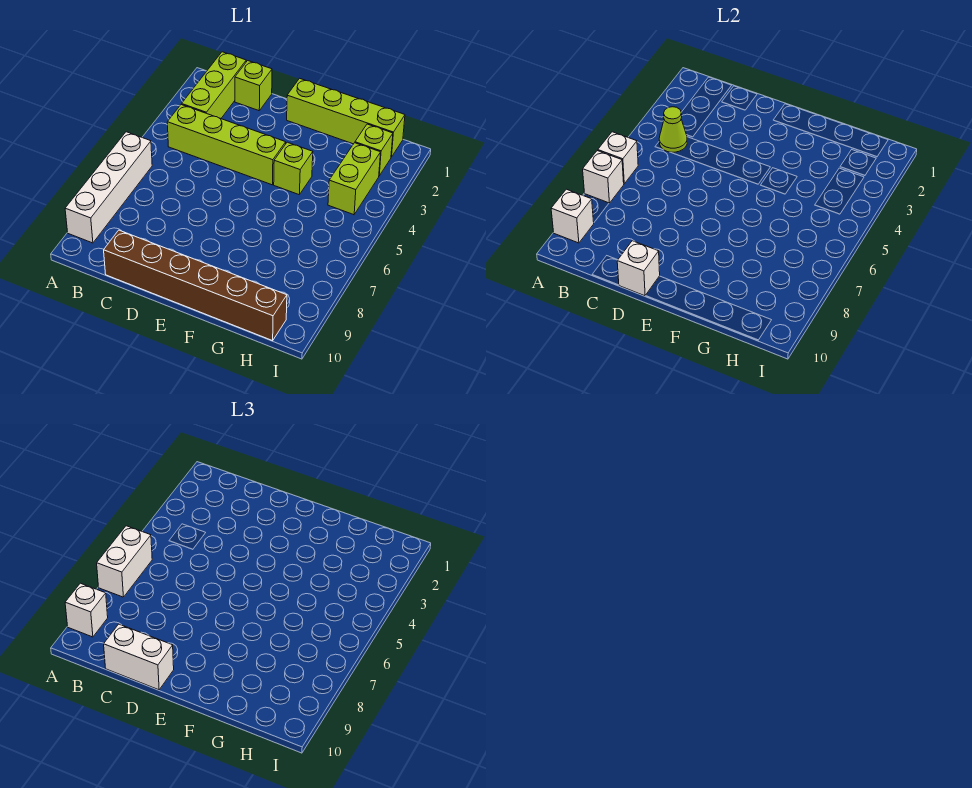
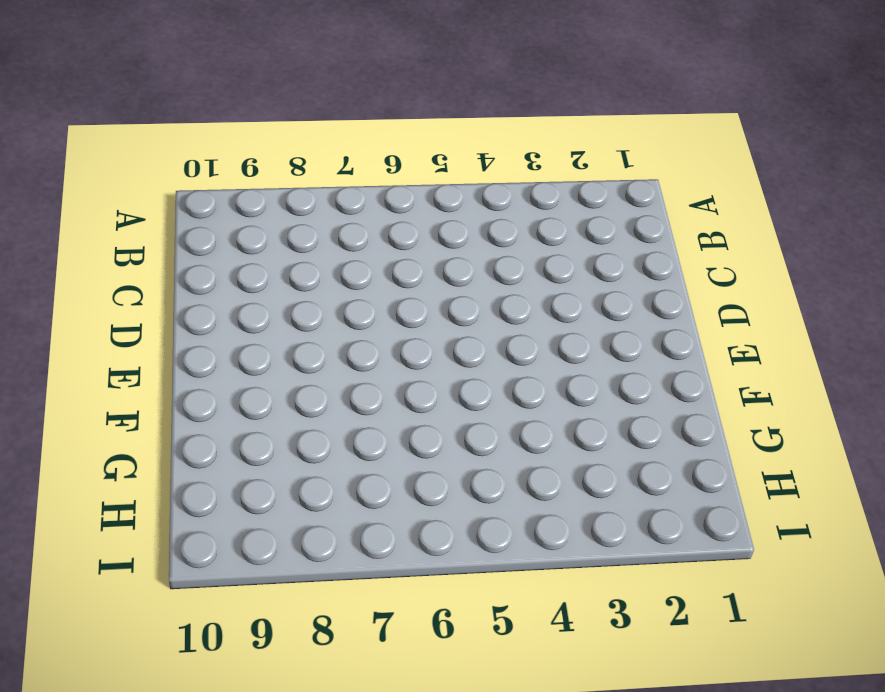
none -> white brick A6:A9 level 1
none -> lime brick B1:B3 level 1
none -> lime brick B4:E4 level 1

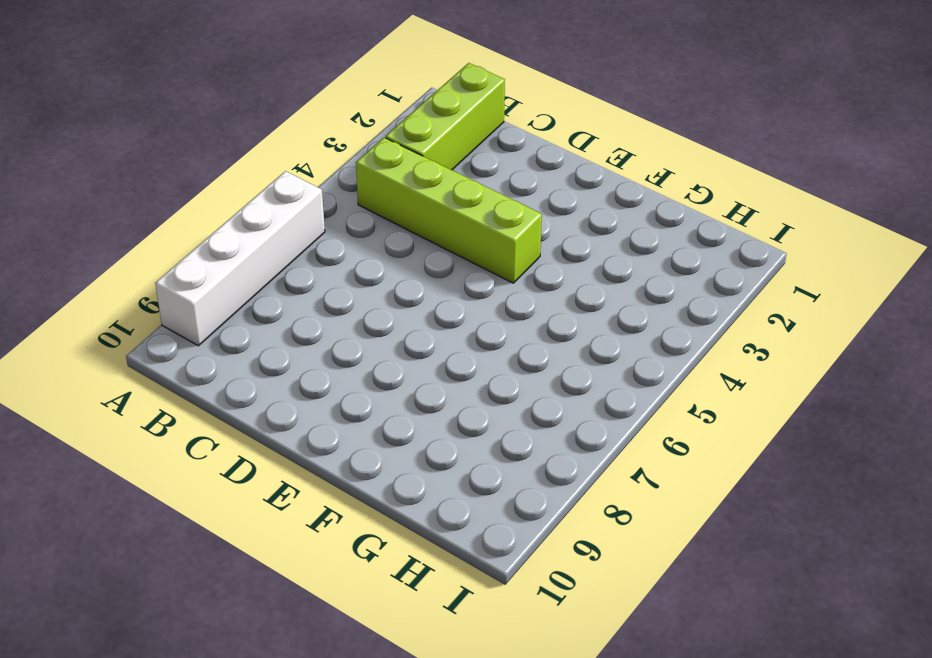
none -> lime brick C1 level 1
none -> brown brick C10:H10 level 1
none -> lime brick E1:H1 level 1

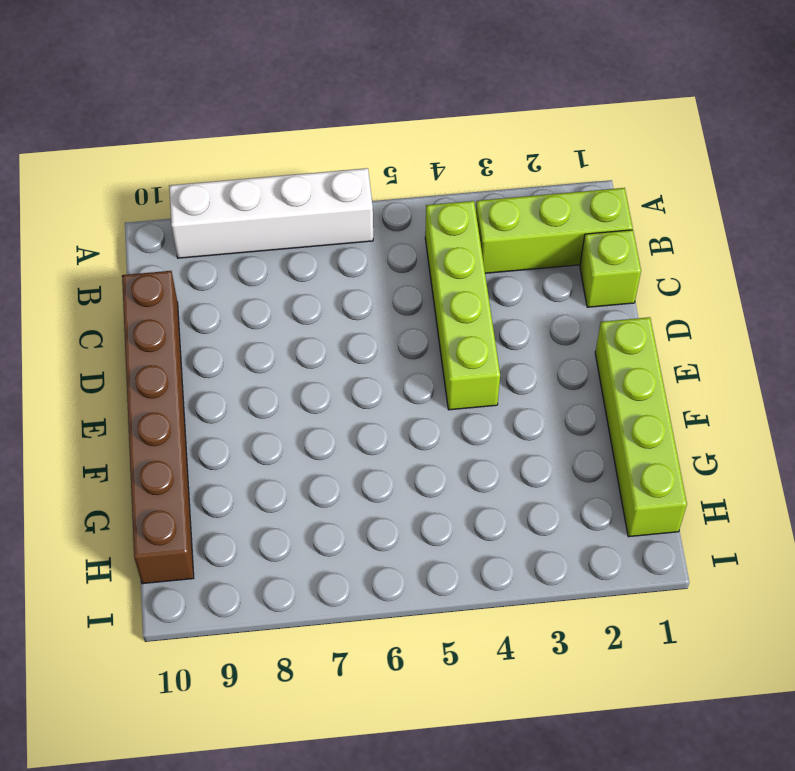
none -> lime brick F4 level 1
none -> lime brick H2 level 1
none -> lime brick H3:H4 level 1

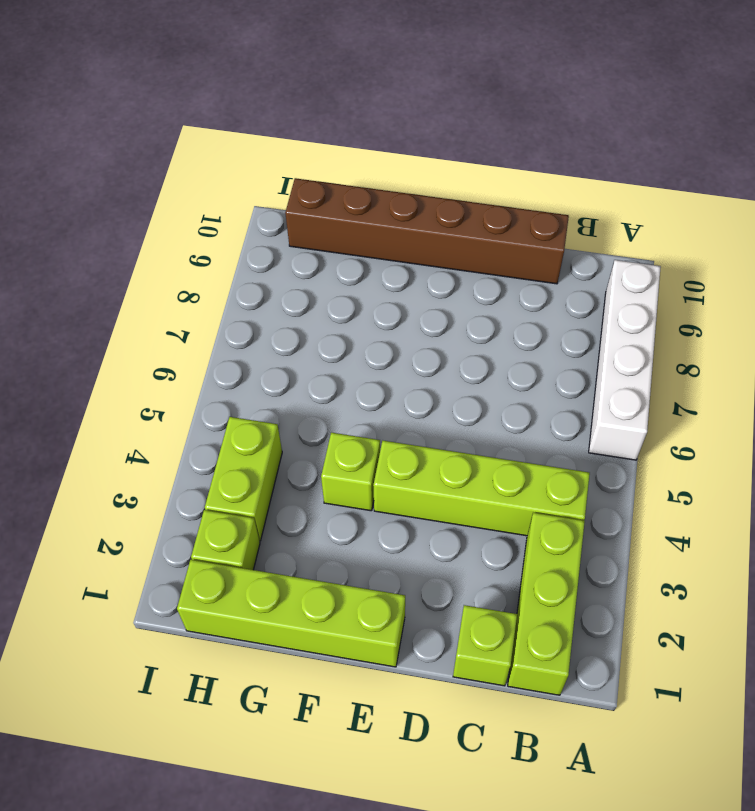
none -> white brick A6 level 2
none -> white brick A7 level 2
none -> white brick A9 level 2

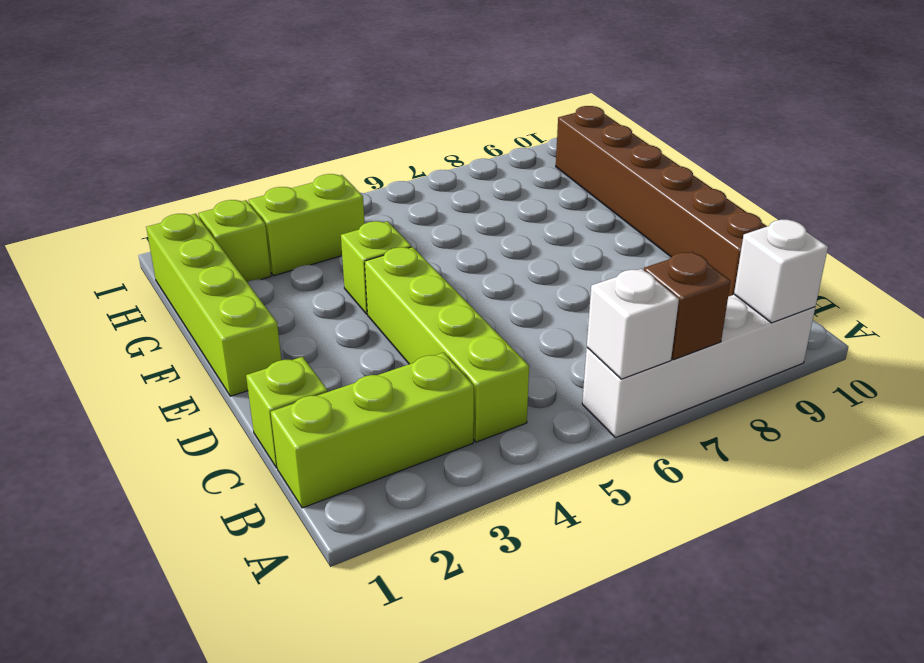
brown brick A7 level 2 -> white brick A7 level 2
none -> lime cone B4 level 2
none -> white brick D10 level 2
none -> white brick A6:A7 level 3

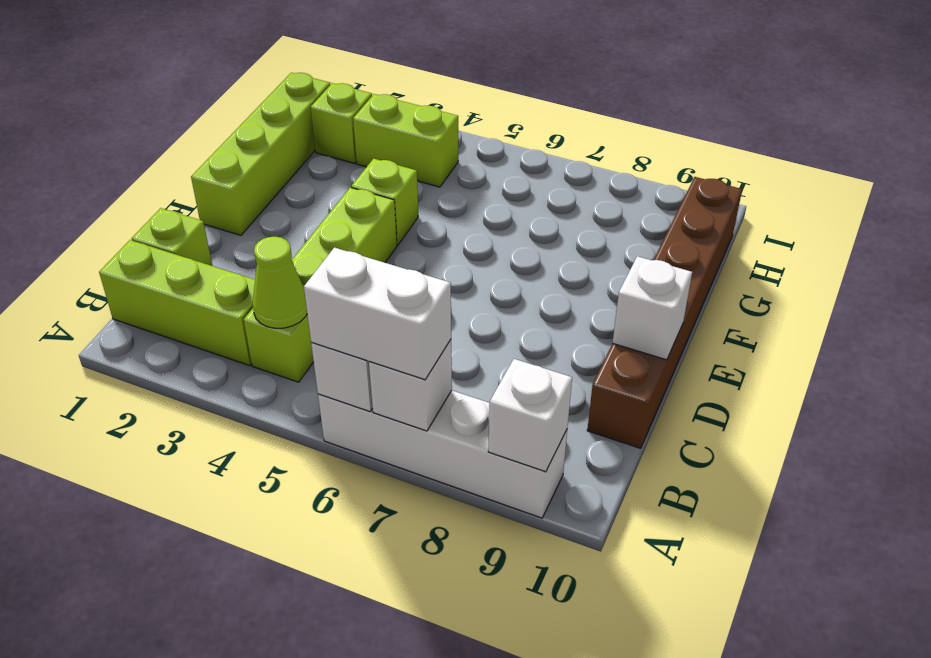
none -> white brick A9 level 3
none -> white brick C10:D10 level 3

